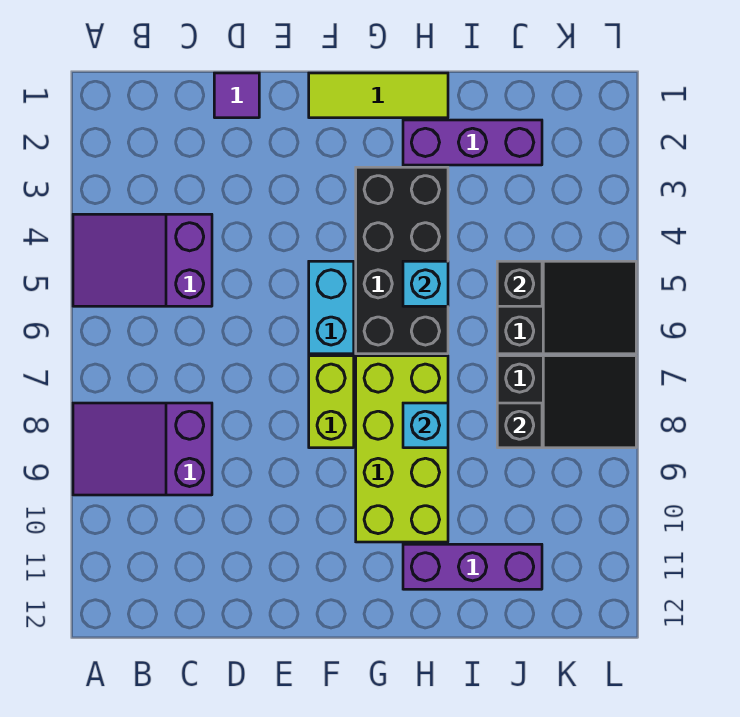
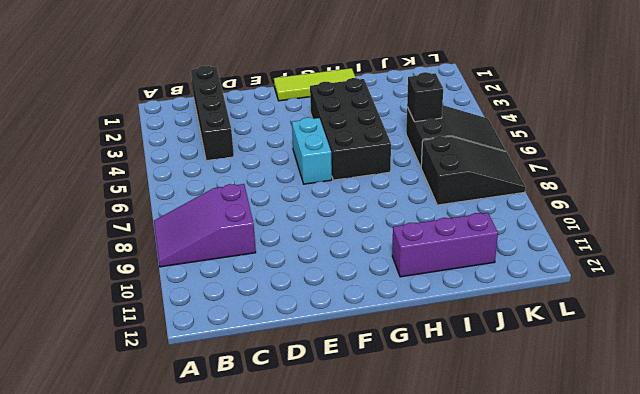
black brick C1:C4 level 1 -> purple slope A4:C5 level 1 top C
none -> purple tile D1 level 1
none -> lime brick F7:F8 level 1
none -> lime brick G7:H10 level 1

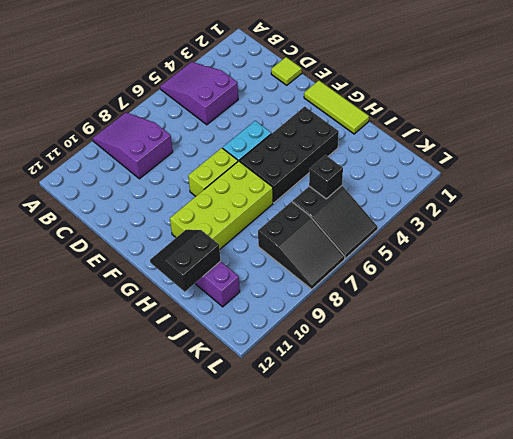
lime tile D1 level 1 -> purple tile D1 level 1
black slope H11:I12 level 2 top I -> none
none -> purple brick H2:J2 level 1
none -> cyan brick H5 level 2
none -> cyan brick H8 level 2

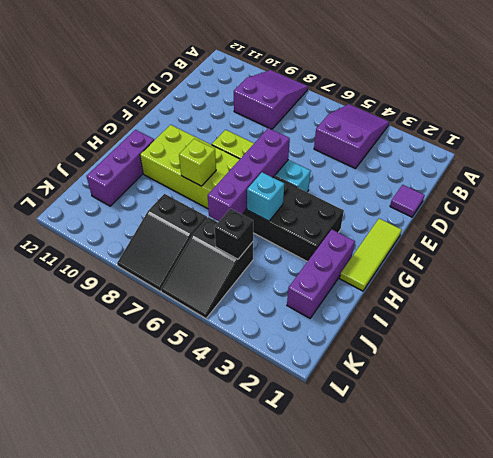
purple brick F6:I6 level 2 -> none
lime brick H8 level 2 -> cyan brick H8 level 2
none -> black brick J8 level 2

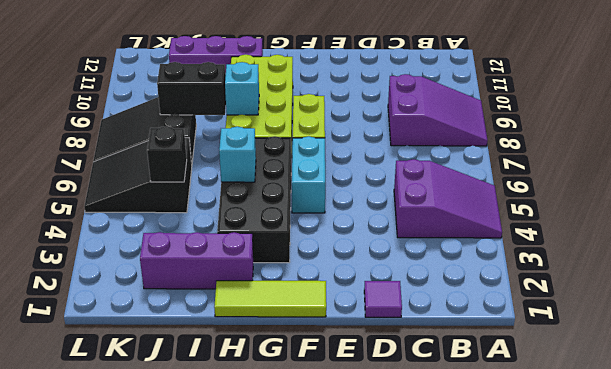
black brick I8:J8 level 2 -> black brick J8 level 2

